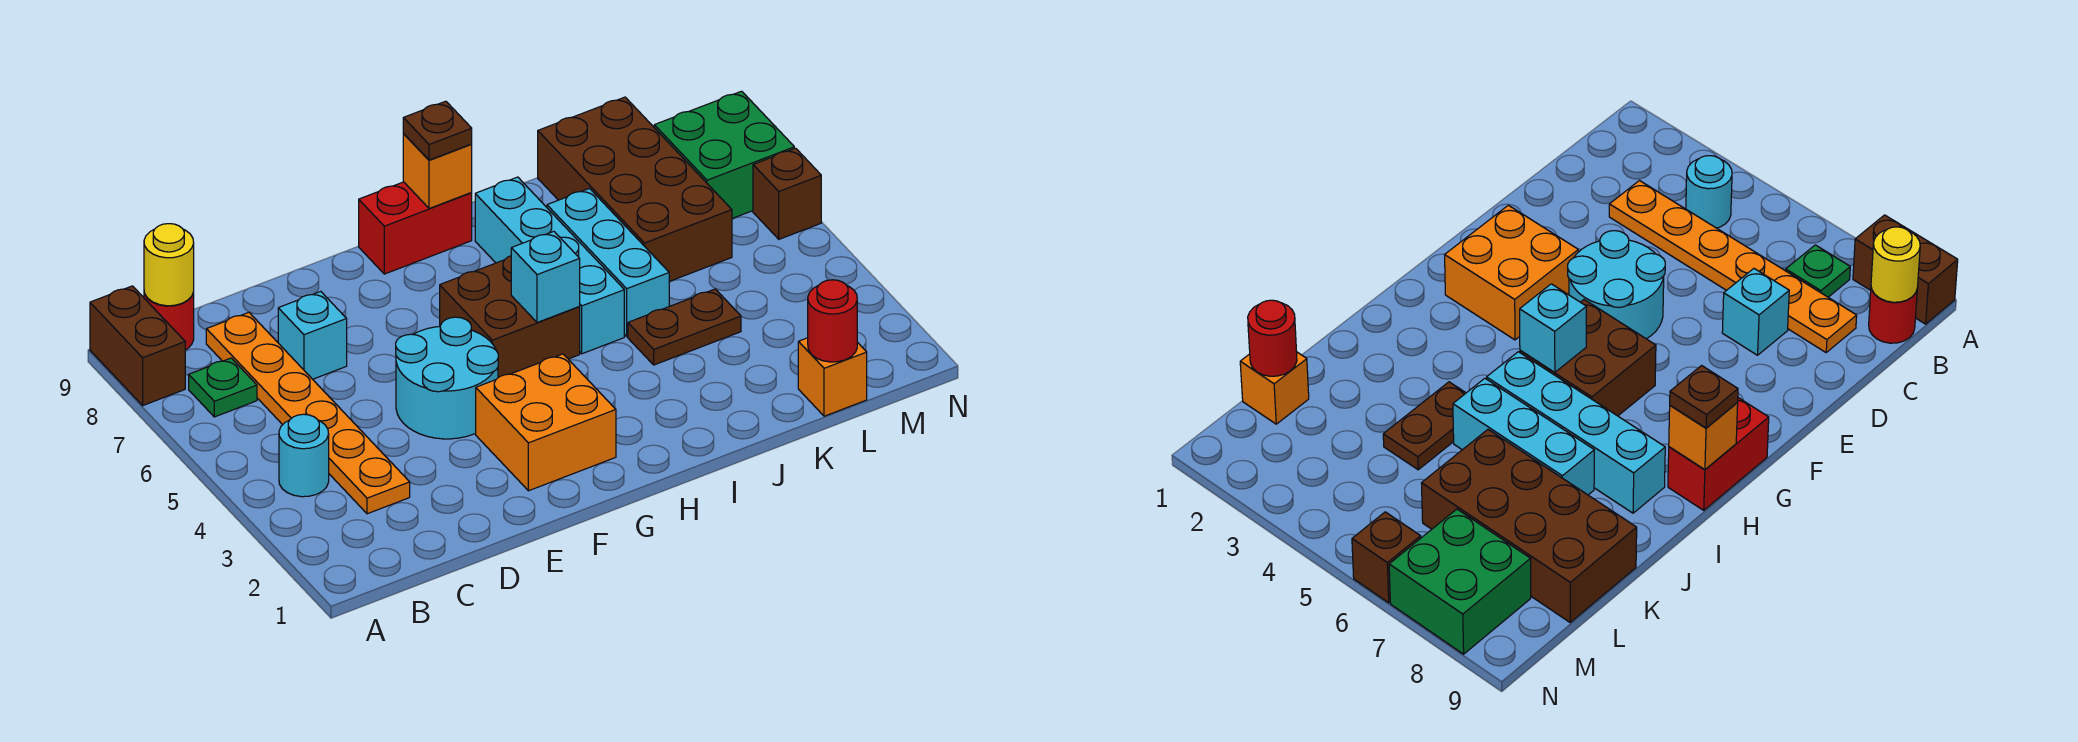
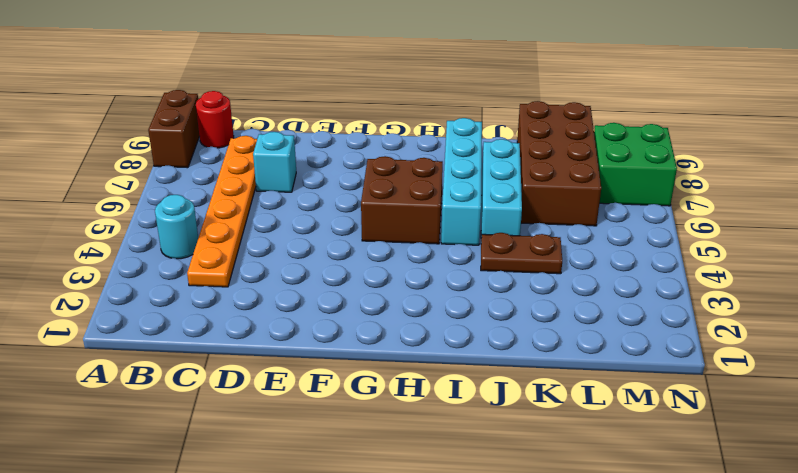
none -> green plate B7 level 1
none -> cyan round brick E4:F5 level 1
none -> orange brick F2:G3 level 1

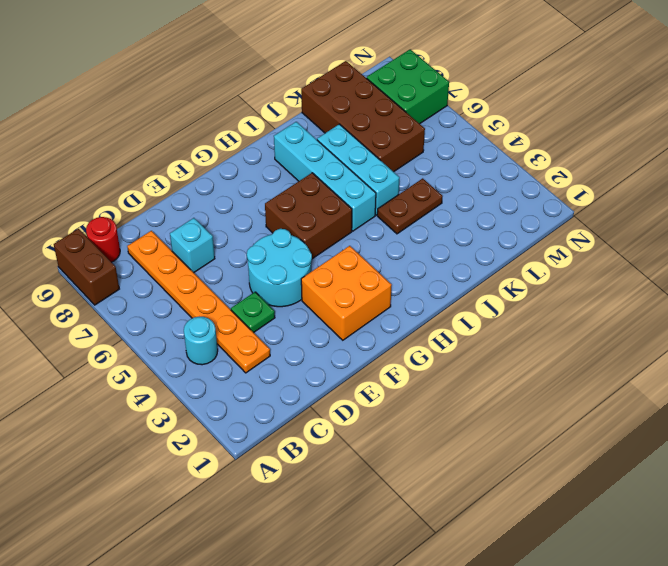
green plate D4 level 1 -> green plate B7 level 1
none -> red brick G9:H9 level 1
none -> orange brick L1 level 1
none -> brown brick N6 level 1

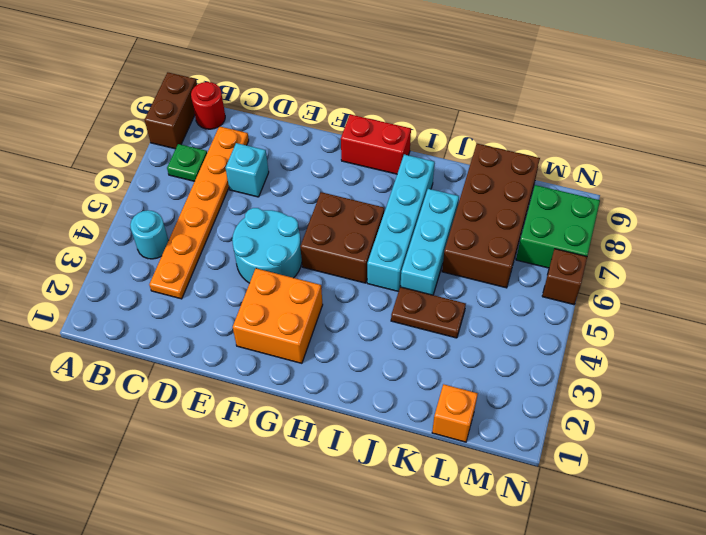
none -> yellow round brick B9 level 2
none -> cyan brick H5 level 2
none -> orange brick H9 level 2

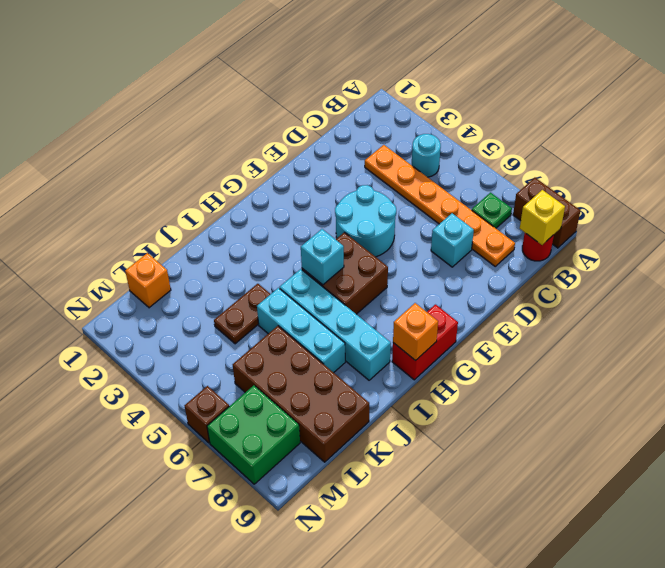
yellow brick B9 level 2 -> yellow round brick B9 level 2
none -> orange brick F2:G3 level 1
none -> red round brick L1 level 2
none -> brown plate H9 level 3

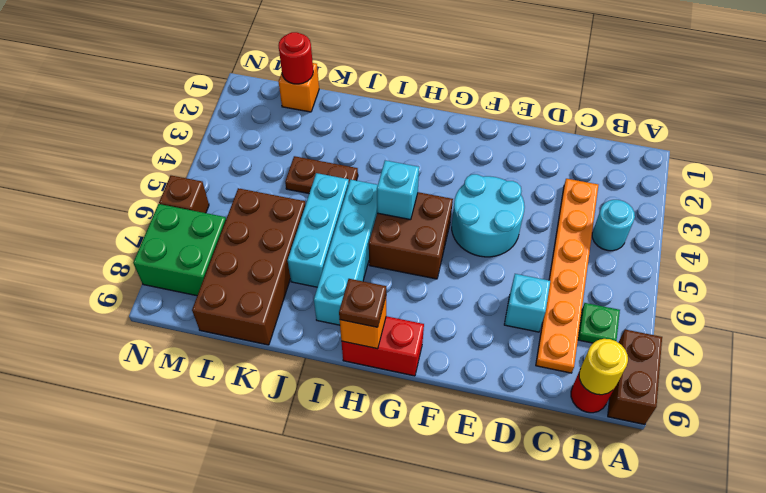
none -> orange brick F2:G3 level 1

